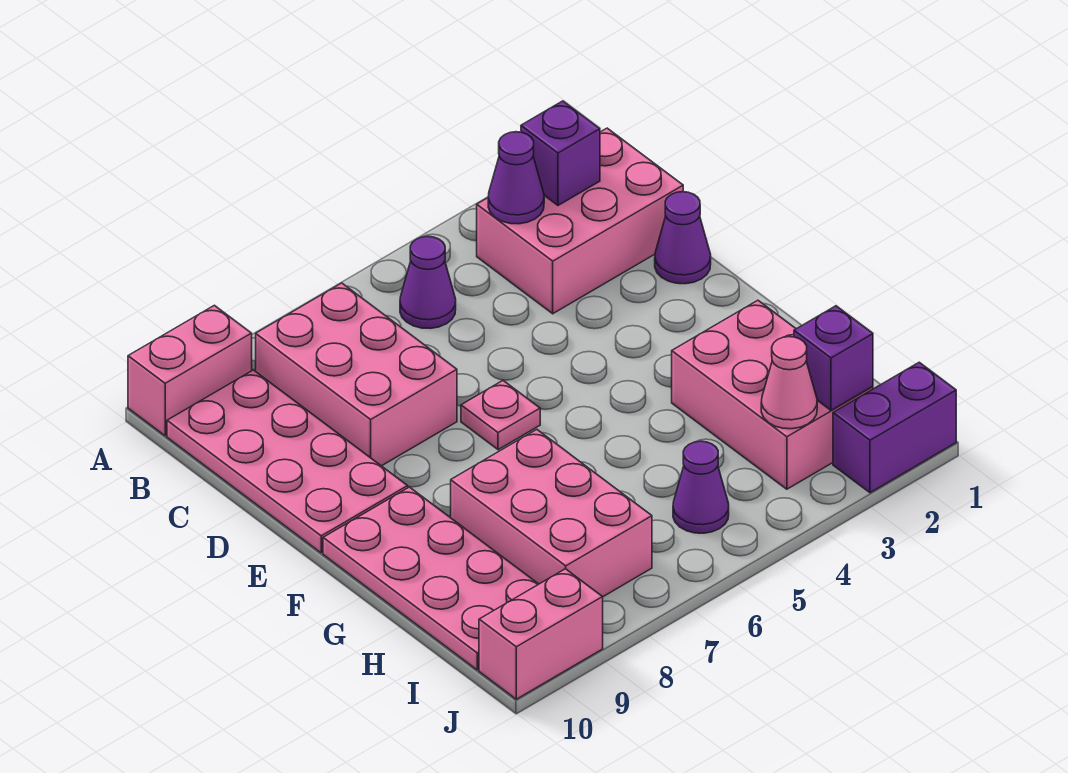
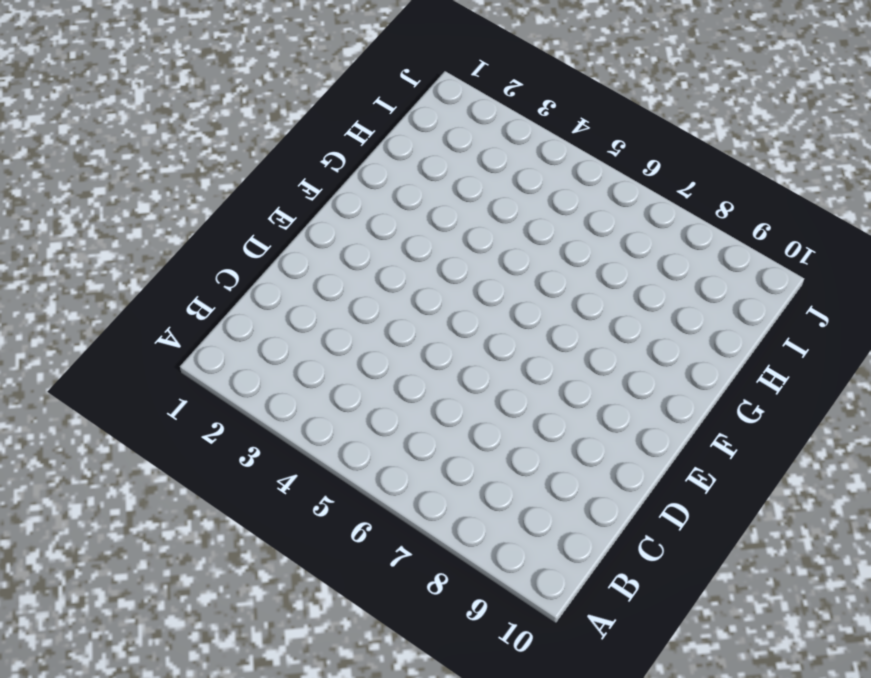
none -> pink brick A9:A10 level 1
none -> pink brick B1:C3 level 1
none -> purple cone B5 level 1

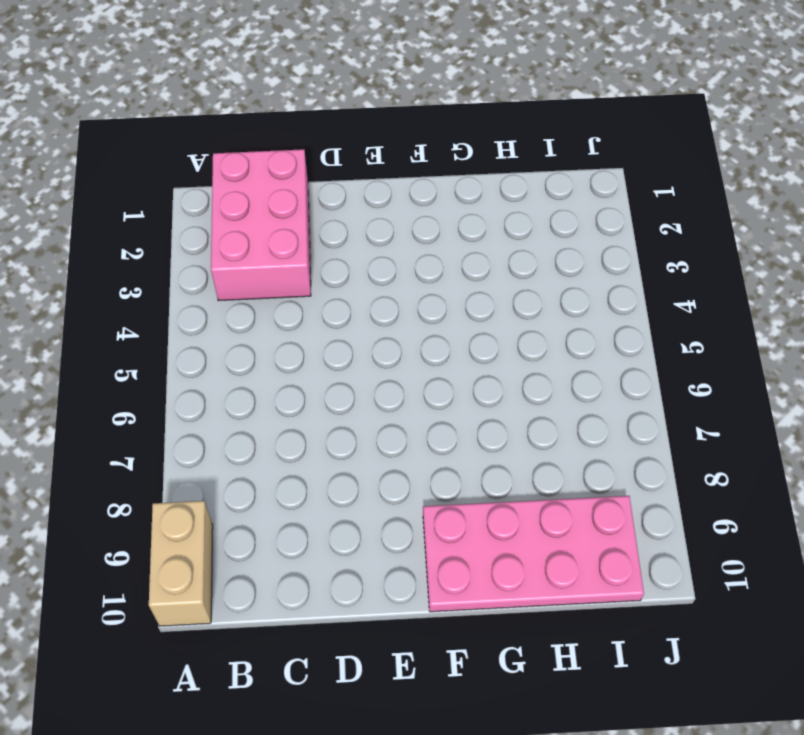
tan brick A9:A10 level 1 -> pink brick A9:A10 level 1
none -> purple cone B5 level 1
none -> pink brick B7:D8 level 1
none -> pink plate B9:E10 level 1

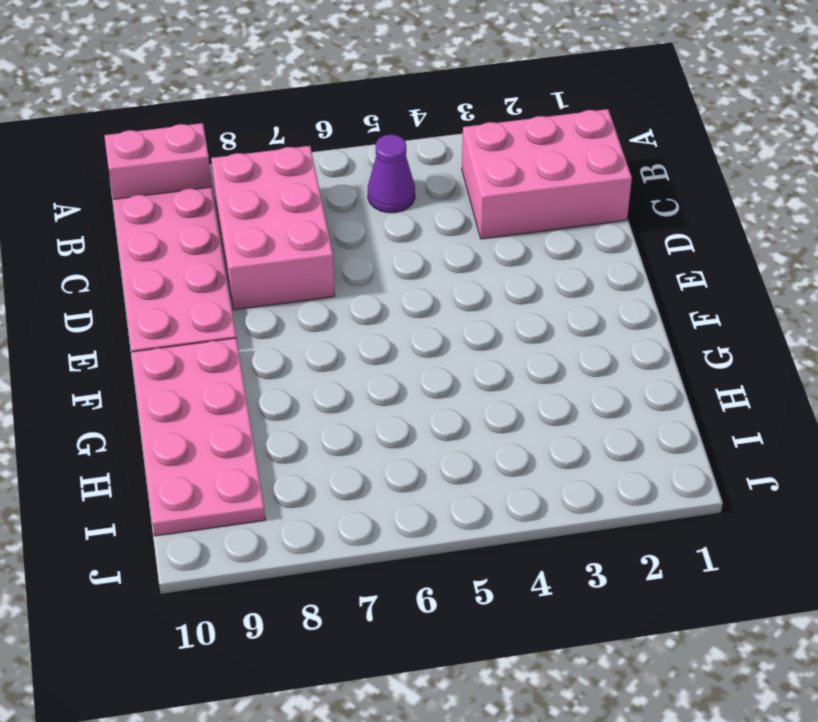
none -> purple cone D1 level 1
none -> pink plate E6 level 1
none -> pink brick G2:I3 level 1

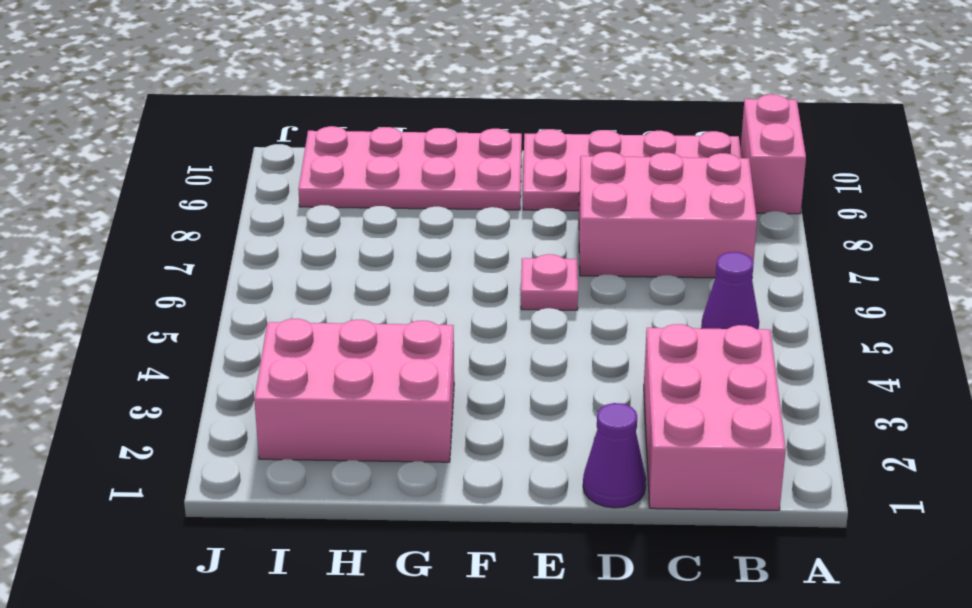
none -> pink brick G7:I8 level 1
none -> purple cone I5 level 1
none -> purple brick J1:J2 level 1

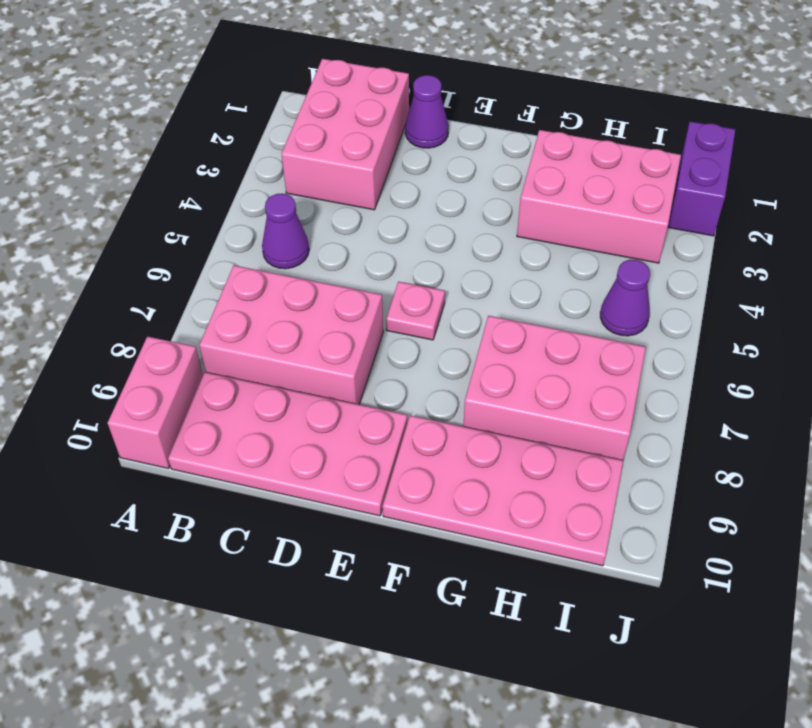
none -> pink brick J9:J10 level 1
none -> purple brick B2 level 2
none -> purple cone B3 level 2

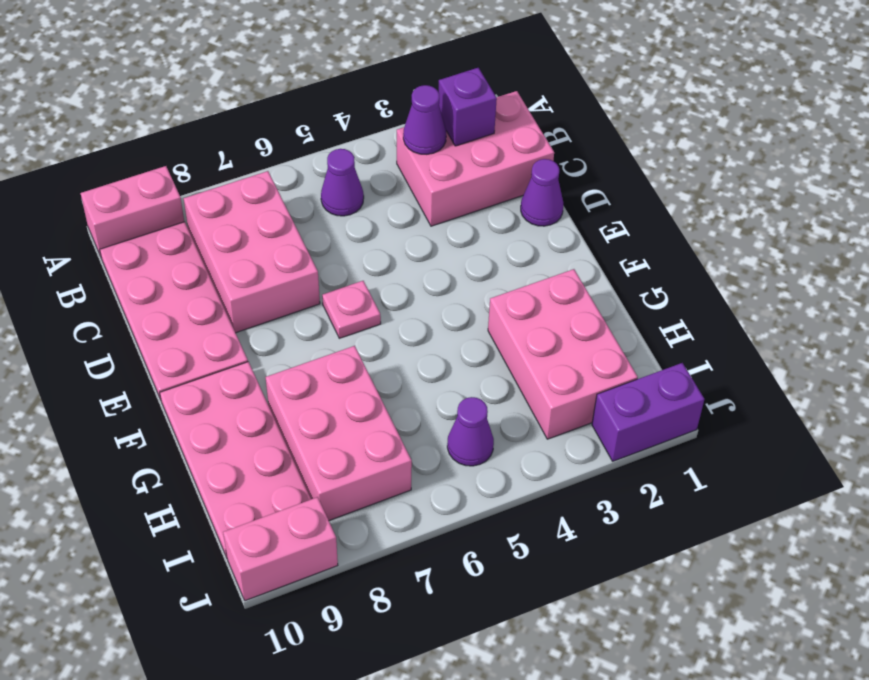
none -> purple brick I2 level 2
none -> pink cone I3 level 2

